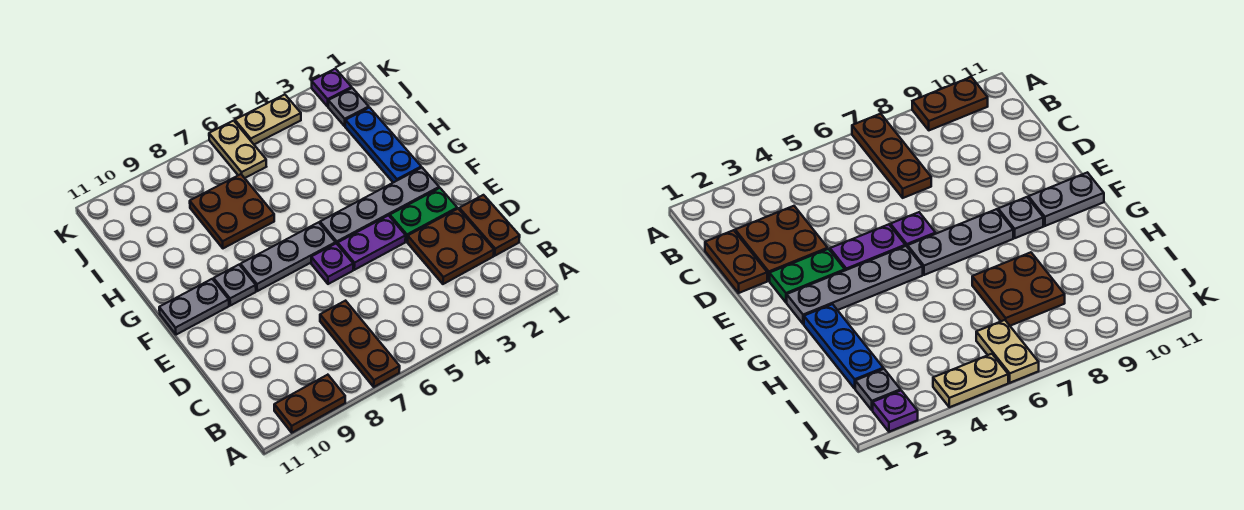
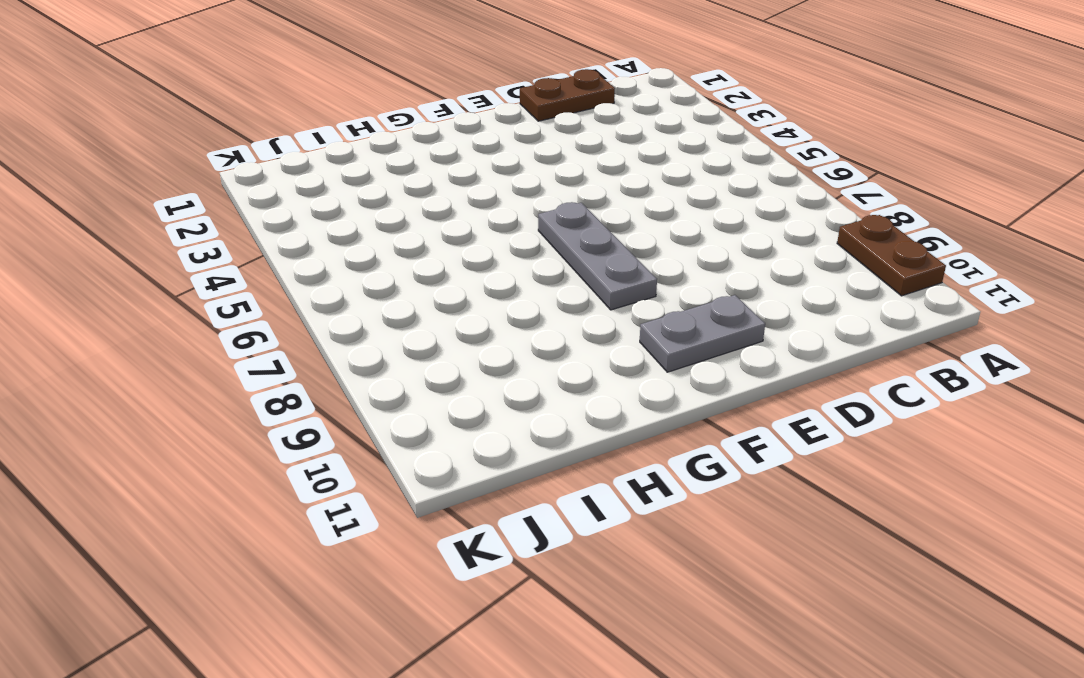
grey plate E10:F10 level 1 -> grey plate F10:F11 level 1
none -> brown plate A7:C7 level 1
none -> brown plate C2:D3 level 1
none -> green plate E2:E3 level 1

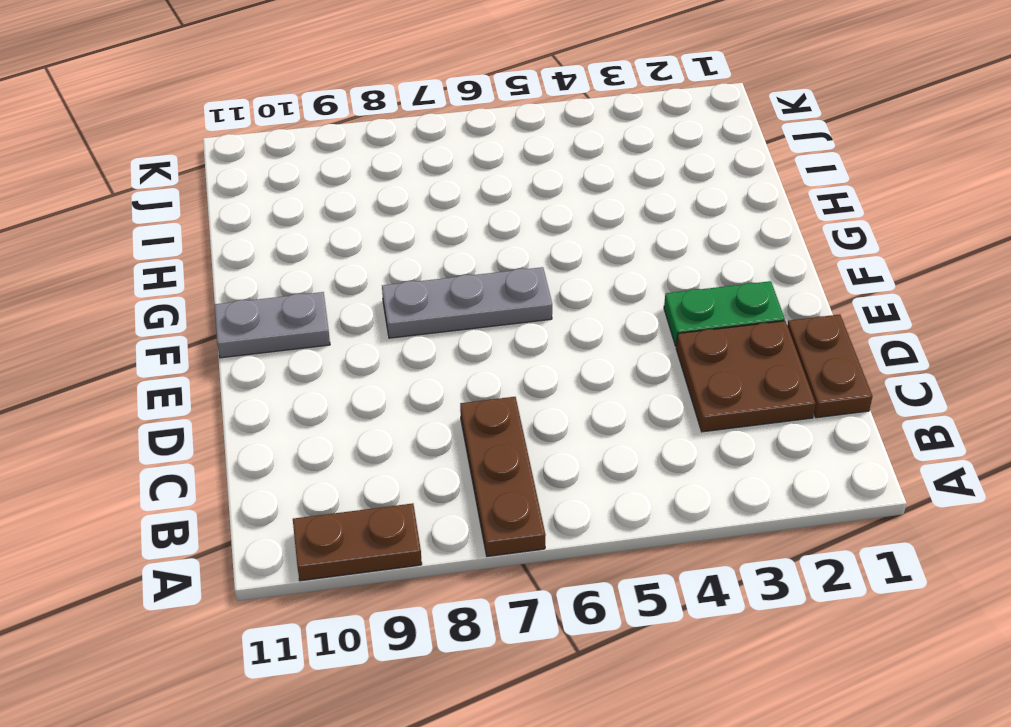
none -> purple plate E4:E5 level 1
none -> purple plate E6 level 1
none -> grey plate F2:F5 level 1

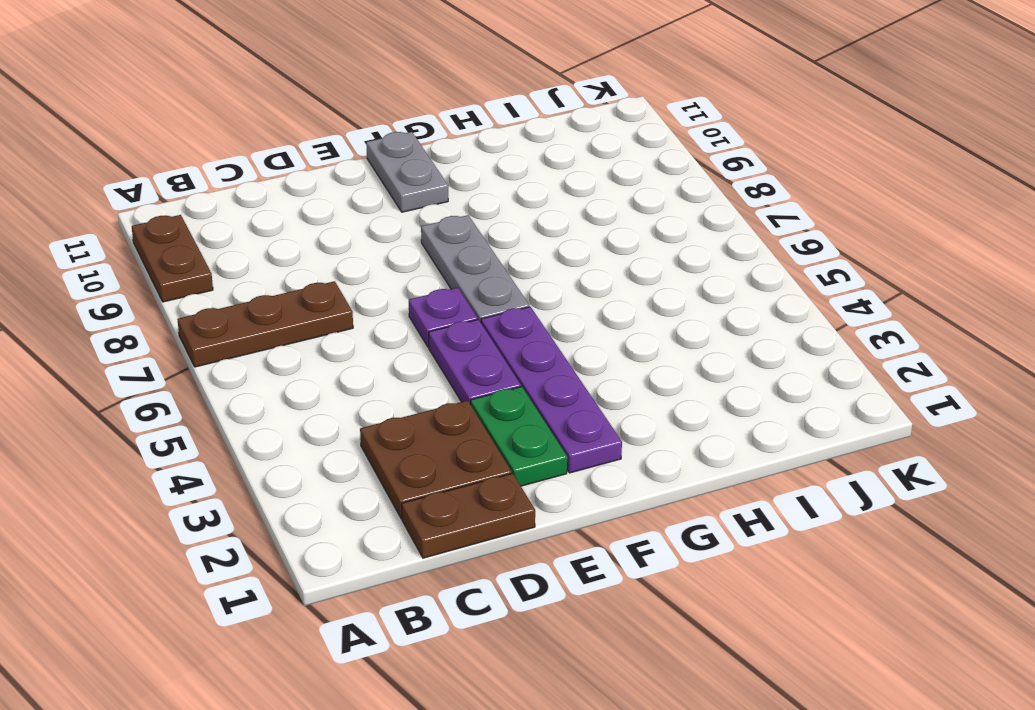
purple plate F2:F5 level 1 -> grey plate F2:F5 level 1
none -> grey plate F9 level 1
none -> blue plate G2:I2 level 1
none -> brown plate H7:I8 level 1

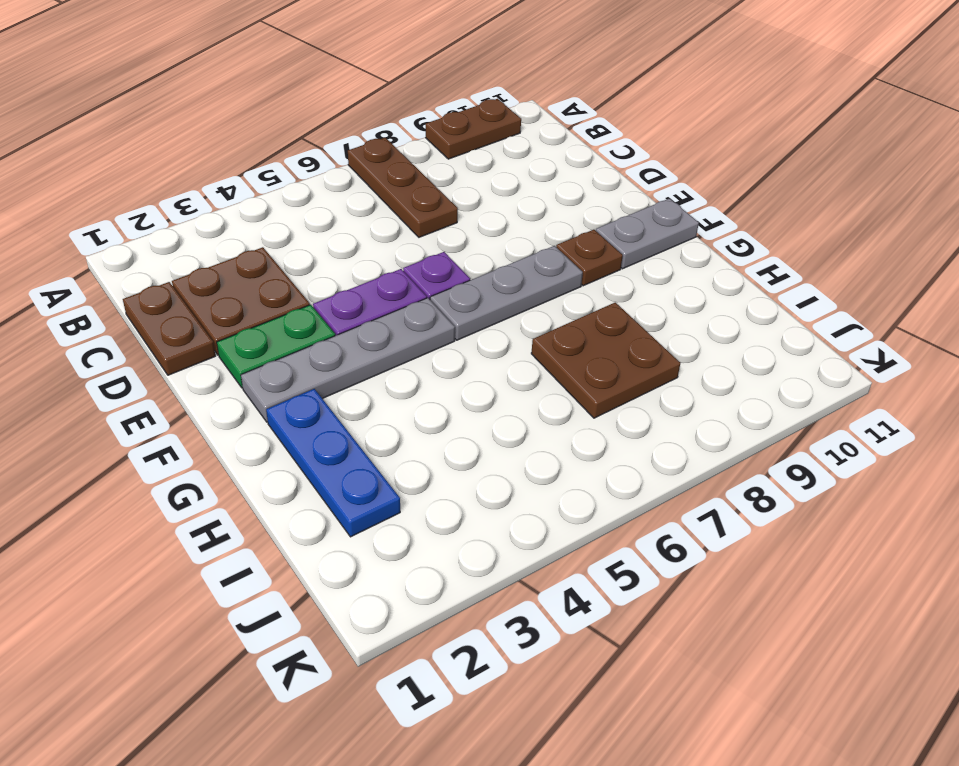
brown plate F9 level 1 -> grey plate F9 level 1
none -> grey plate J2 level 1
none -> tan plate J6:K6 level 1
none -> purple plate K2 level 1

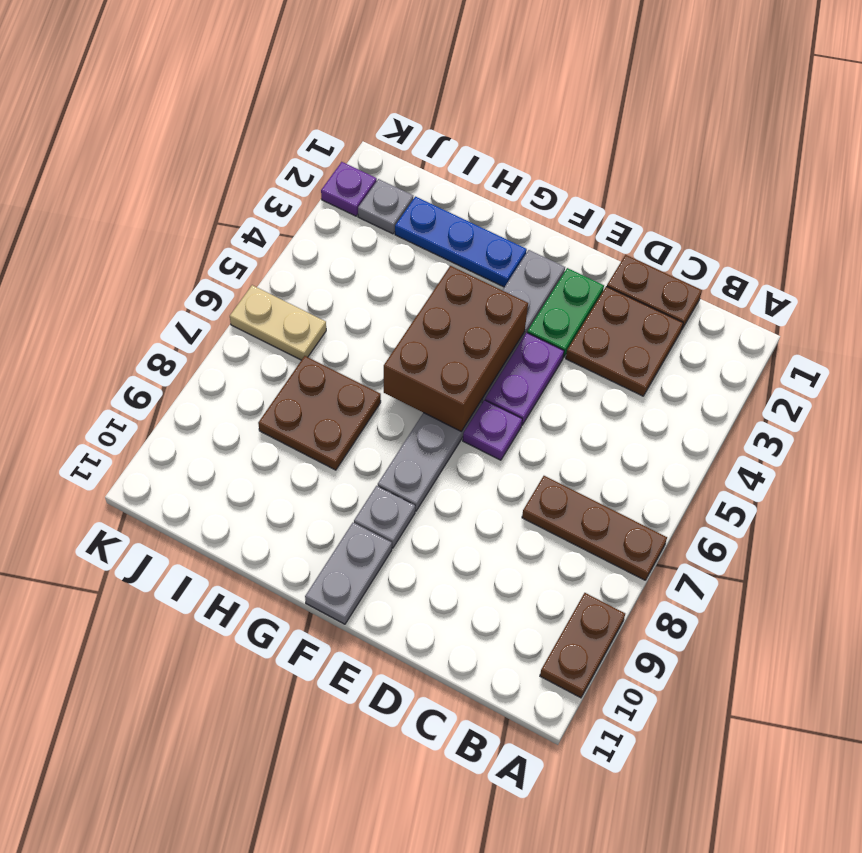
brown brick F4:G6 level 2 -> none
none -> tan plate K4:K5 level 1

